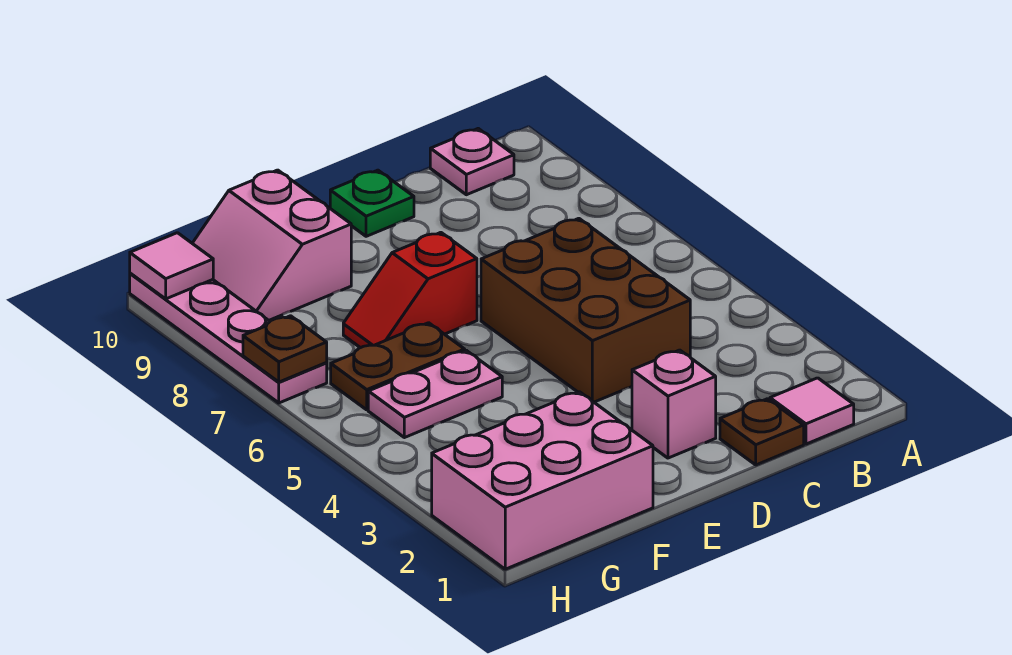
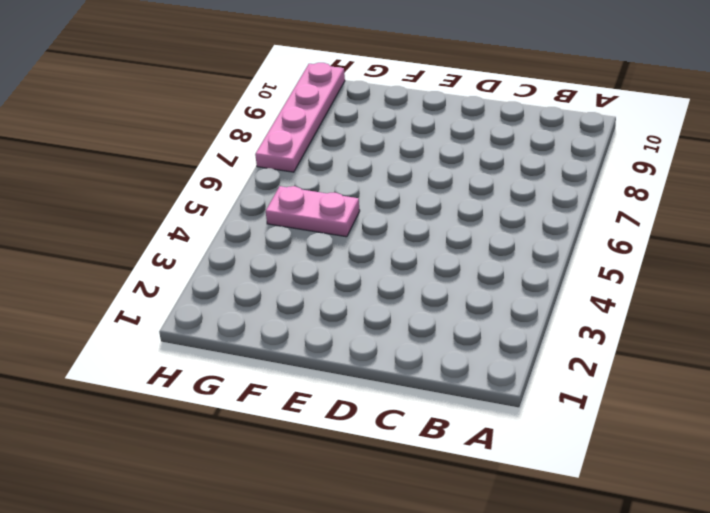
none -> pink tile B1 level 1
none -> pink plate B10 level 1
none -> brown plate C1 level 1

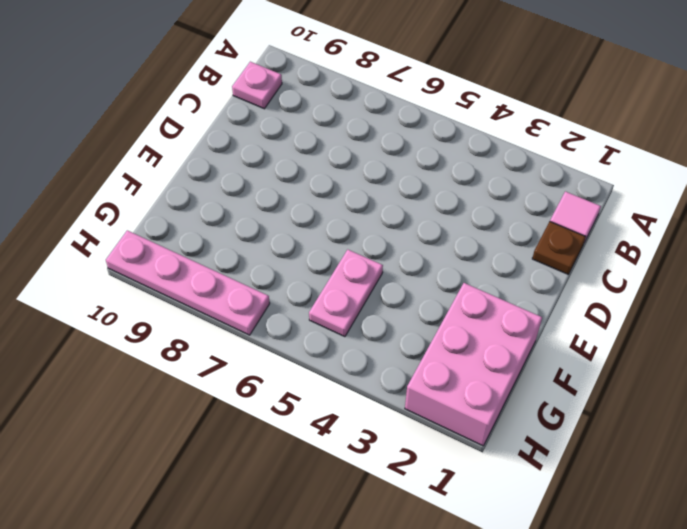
none -> brown brick C4:D6 level 1
none -> pink brick D2 level 1
none -> green plate D10 level 1

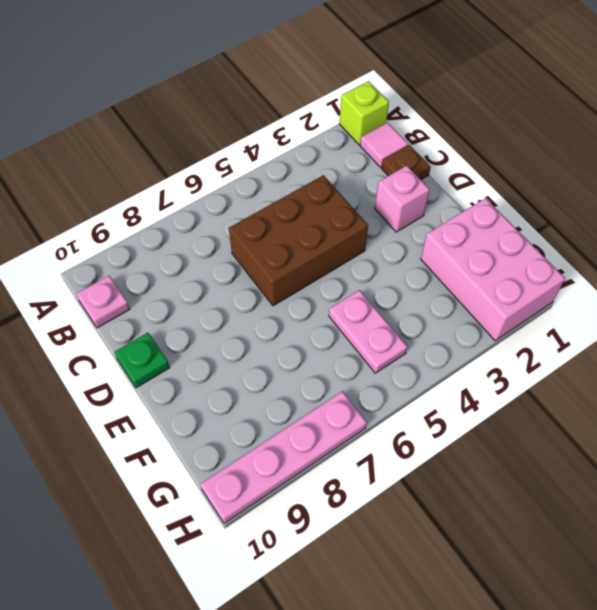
lime brick A1 level 1 -> none
none -> red slope E7:F7 level 1 top E
none -> brown plate F6:G6 level 1
none -> pink slope F9:G10 level 1 top F

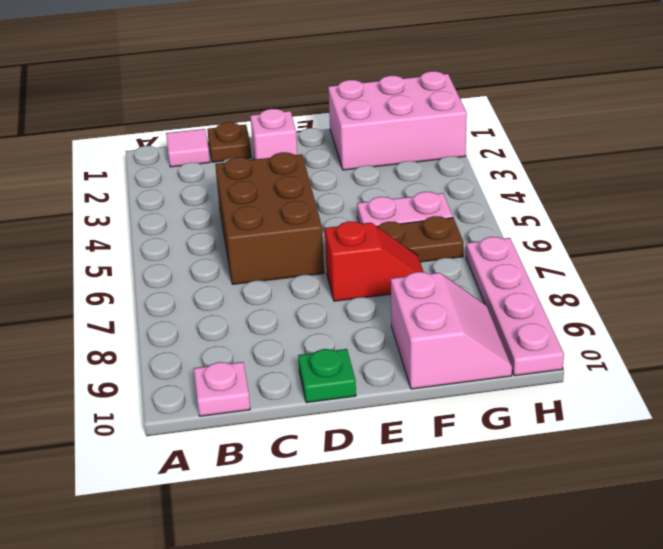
none -> brown plate H7 level 2
none -> pink tile H10 level 2

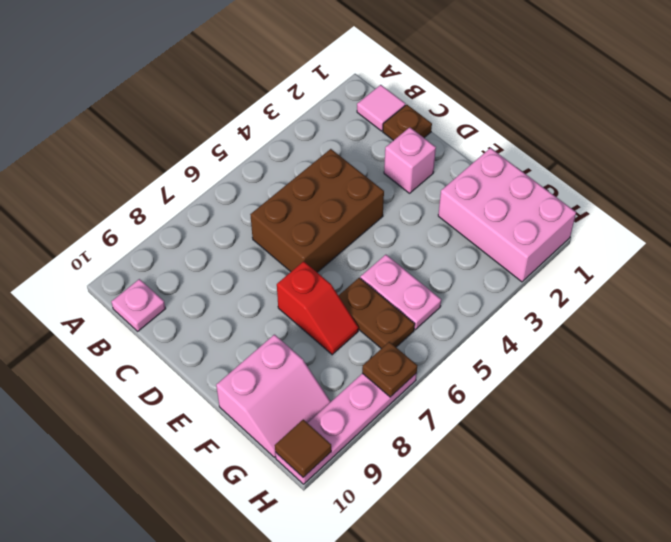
brown tile H10 level 2 -> pink tile H10 level 2
none -> green plate D10 level 1

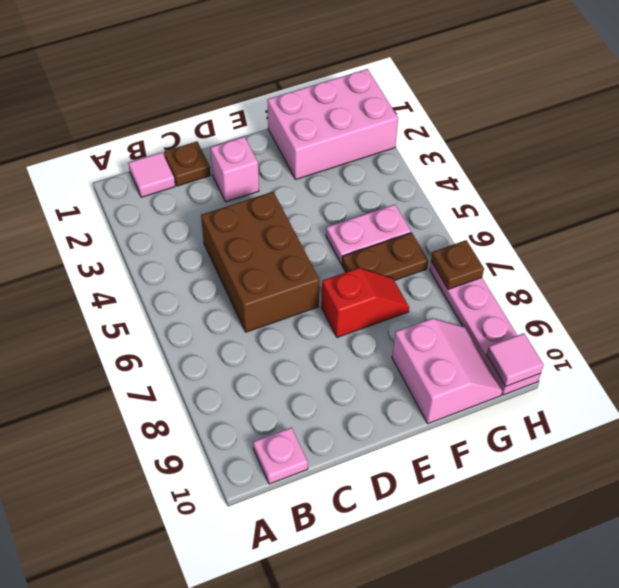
none -> green plate D10 level 1

